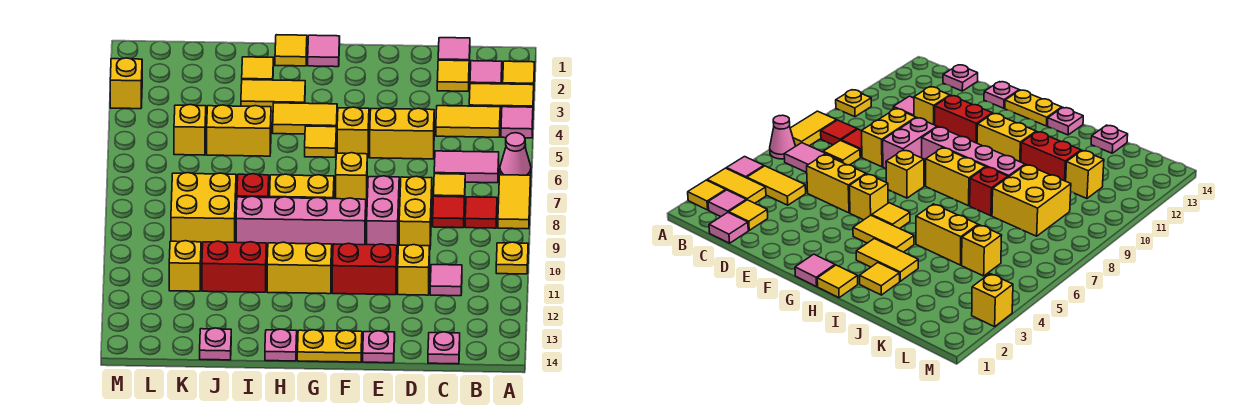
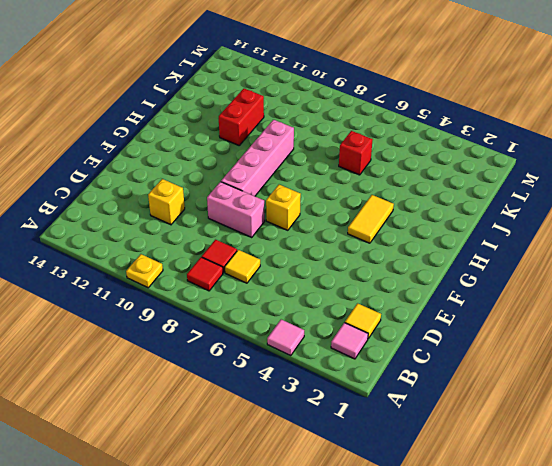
red brick J6 level 1 -> red brick I8 level 1
none -> yellow tile A2 level 1
none -> yellow tile A3:B3 level 1
none -> pink cone A6 level 1
none -> yellow tile A7:A8 level 1

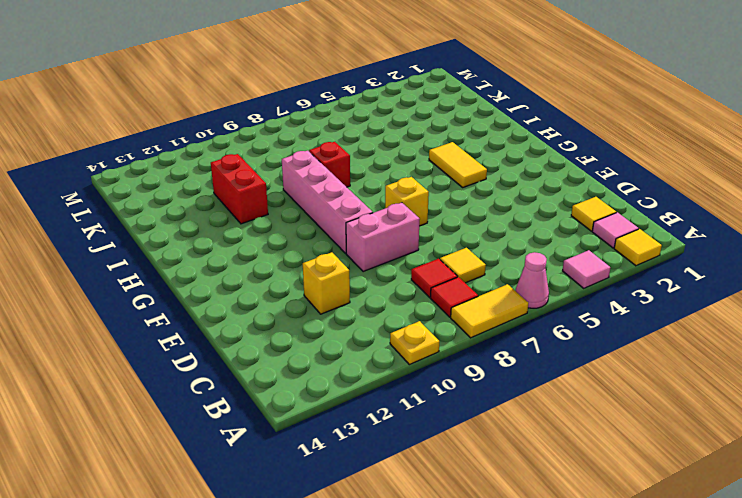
none -> yellow tile A3:B3 level 1
none -> yellow tile B4:C4 level 1
none -> pink tile B6:C6 level 1
none -> pink tile C1 level 1

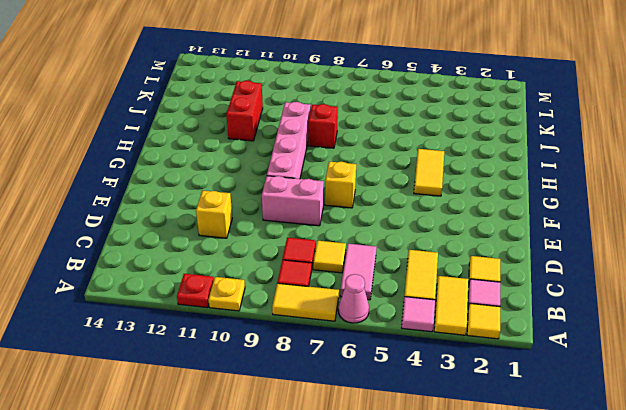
red plate A11 level 1 -> none
none -> pink tile C1 level 1
none -> pink tile C11 level 1
none -> pink plate C14 level 1
none -> yellow brick D5:E5 level 1

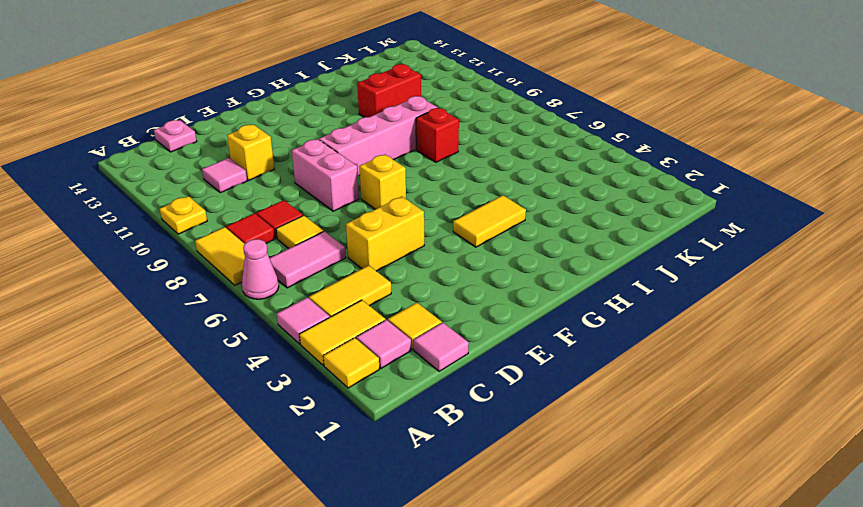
none -> yellow brick D8:D9 level 1
none -> red brick E11:F11 level 1
none -> pink plate E14 level 1
none -> yellow brick F5 level 1

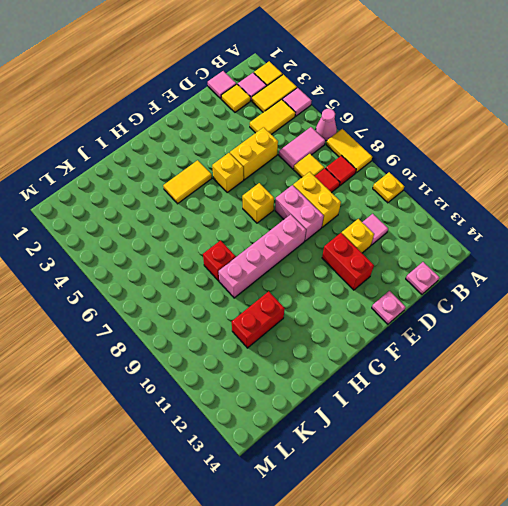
red brick E11:E12 level 1 -> red brick E11:F11 level 1
none -> yellow plate F14:G14 level 1
none -> pink tile G1 level 1
none -> yellow tile G5 level 1
none -> yellow brick G8:H8 level 1

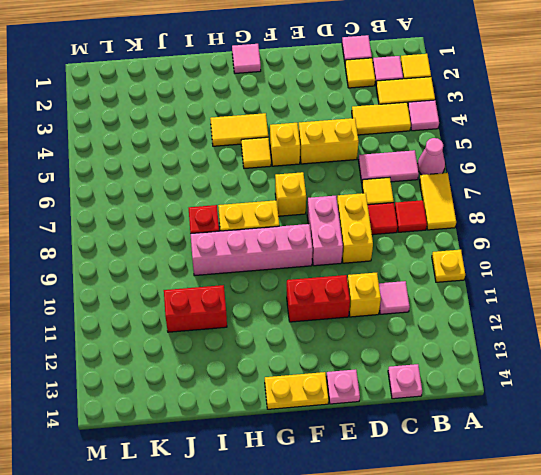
none -> yellow brick G11:H11 level 1
none -> yellow tile H1 level 1
none -> yellow tile H3:I3 level 1
none -> pink plate H14 level 1

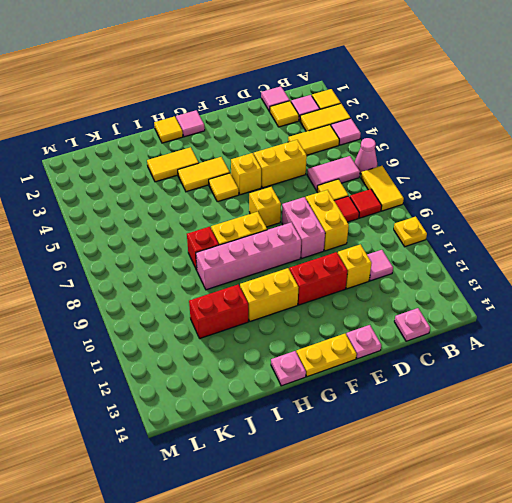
none -> yellow tile I2 level 1
none -> yellow brick I5:J5 level 1
none -> yellow brick J8:K9 level 1
none -> pink plate J14 level 1

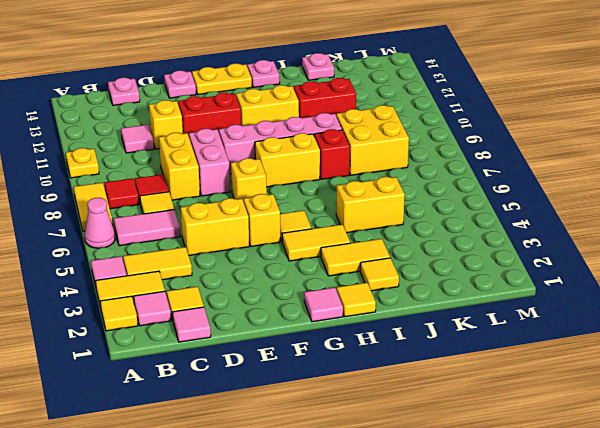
none -> yellow brick K5 level 1
none -> yellow brick K11 level 1
none -> yellow brick M3 level 1

